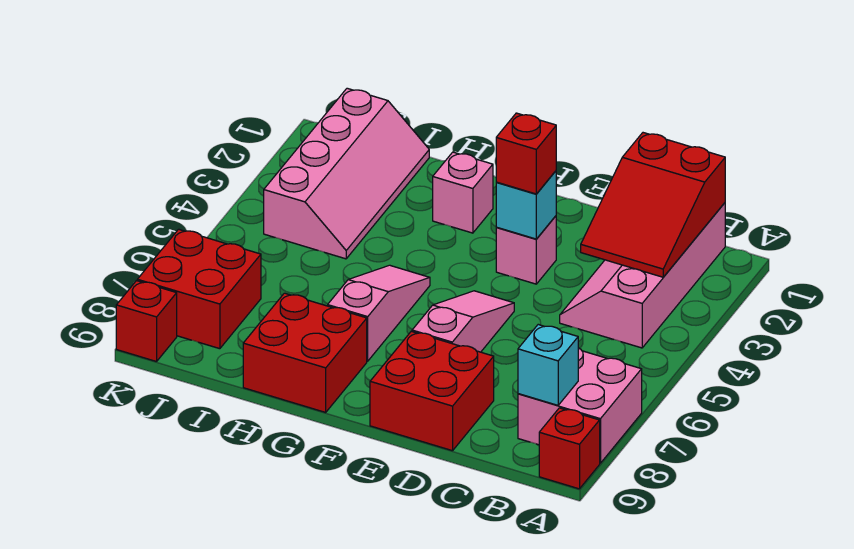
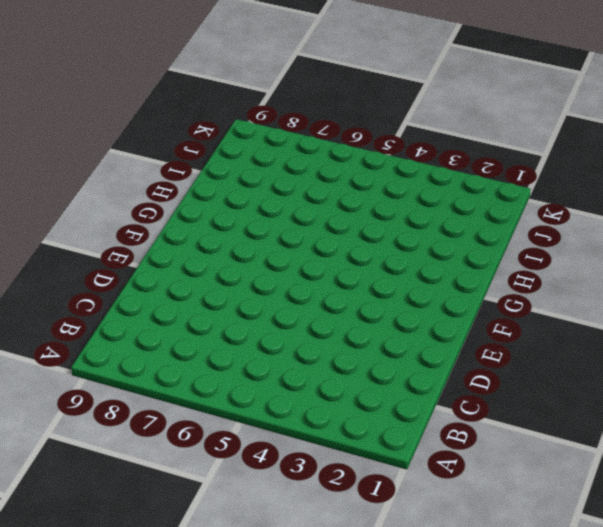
none -> pink brick A7:B8 level 1
none -> red brick A9 level 1
none -> pink slope B1:C4 level 1 top B

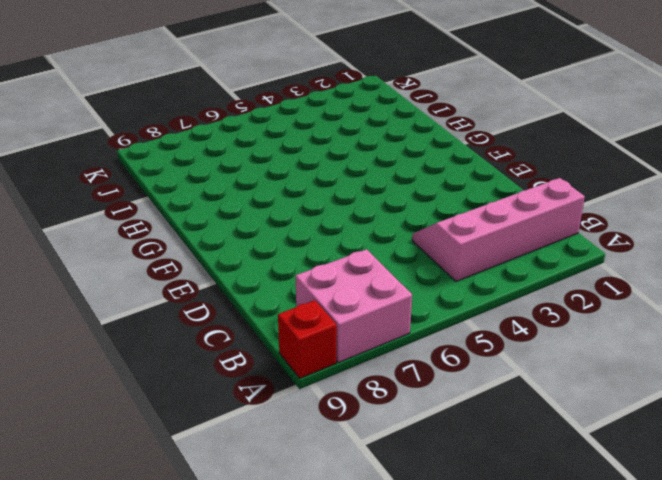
none -> red brick D8:E9 level 1
none -> pink brick E3 level 1
none -> pink slope E5:E7 level 1 top 7

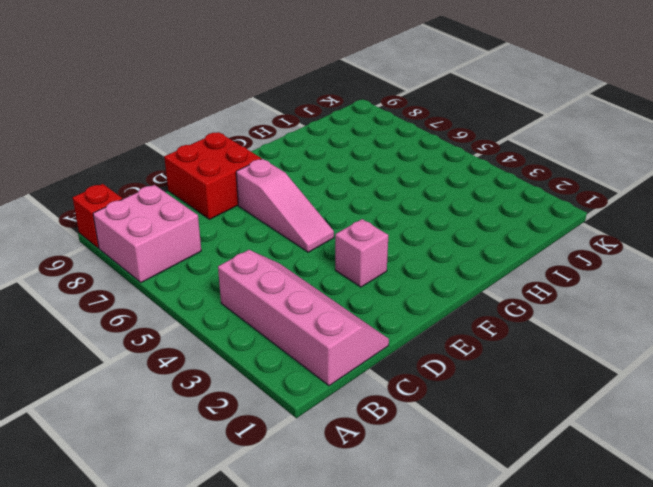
none -> pink brick G2 level 1
none -> pink slope G5:G7 level 1 top 7
none -> red brick G8:H9 level 1

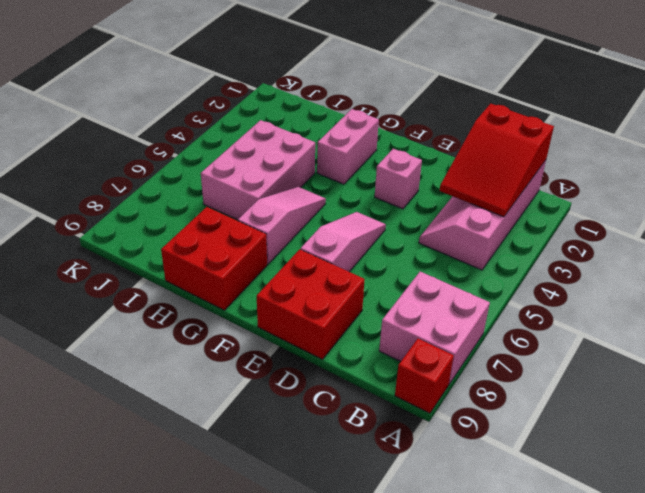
pink brick G2:G3 level 1 -> pink brick G2 level 1
pink brick H4:I6 level 1 -> pink slope I1:J4 level 1 top J
none -> red brick J7:K8 level 1
none -> red brick K9 level 1
none -> cyan brick B8 level 2

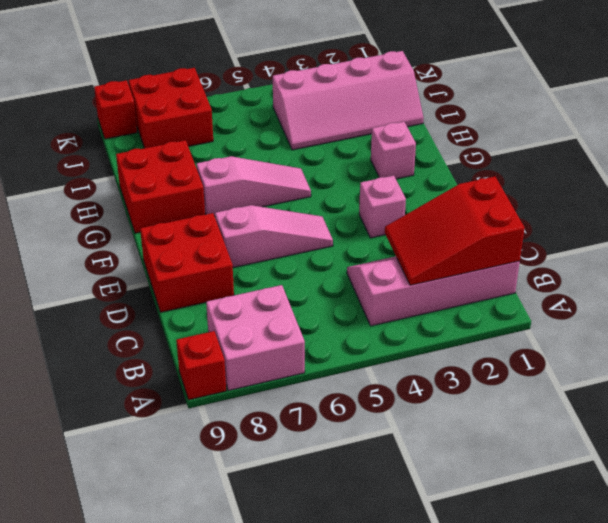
none -> cyan brick B8 level 2
none -> cyan brick E3 level 2
none -> red brick E3 level 3

